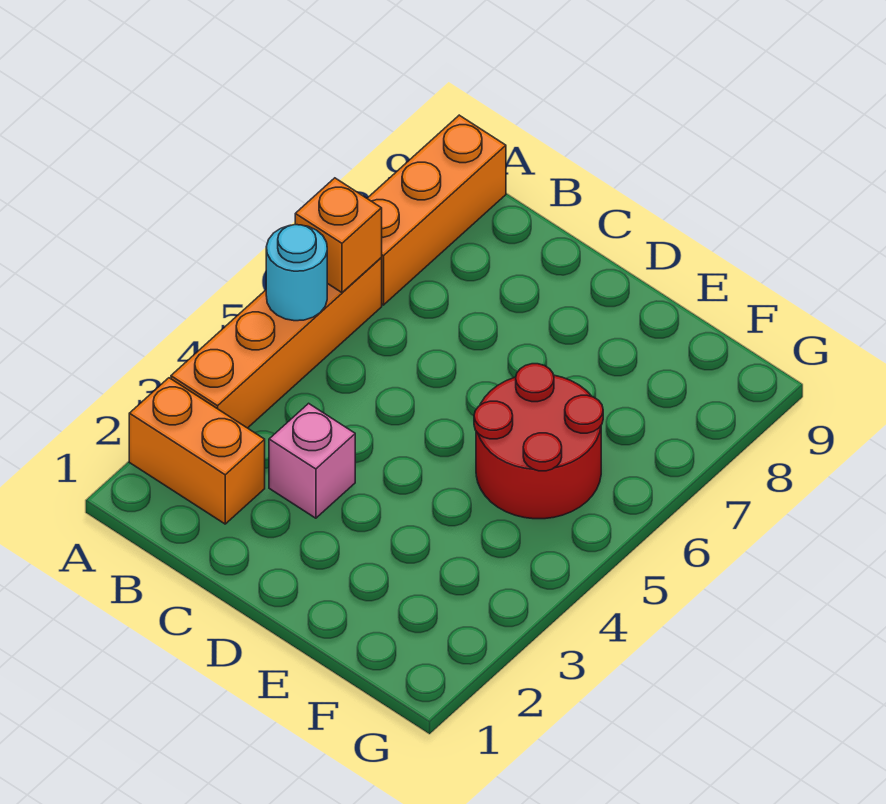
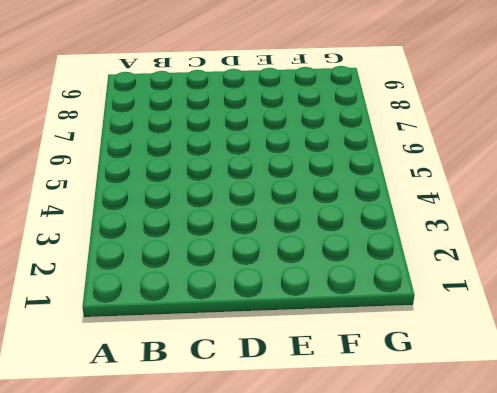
none -> orange brick A2:B2 level 1
none -> orange brick A3:A6 level 1

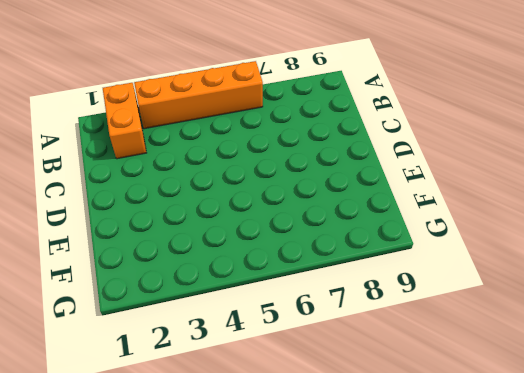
none -> orange brick A7:A9 level 1
none -> pink brick C3 level 1

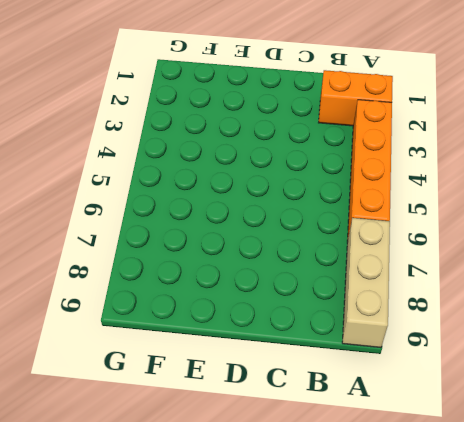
tan brick A7:A9 level 1 -> orange brick A7:A9 level 1
none -> pink brick C3 level 1
none -> red round brick E5:F6 level 1

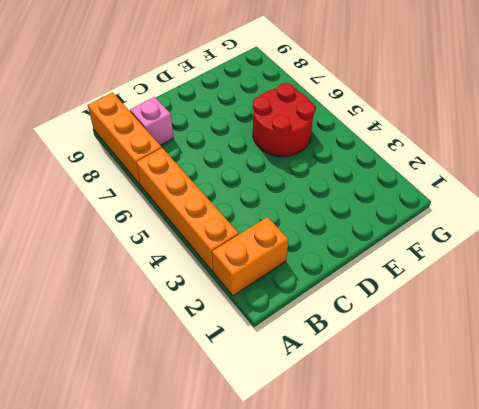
pink brick B8 level 1 -> pink brick C3 level 1
none -> cyan round brick A5 level 2
none -> orange brick A6 level 2

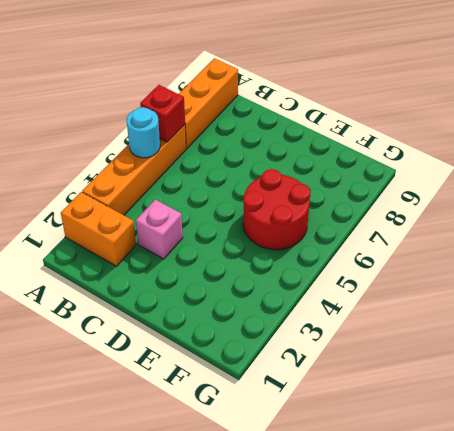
red brick A6 level 2 -> orange brick A6 level 2

